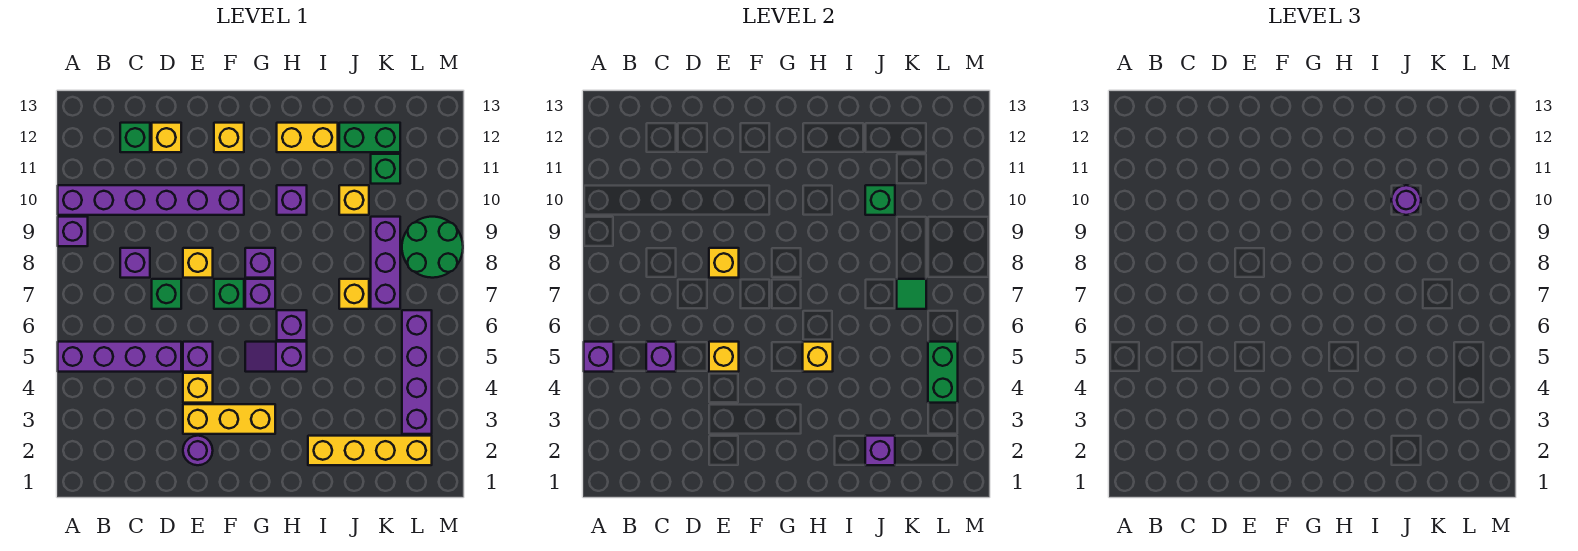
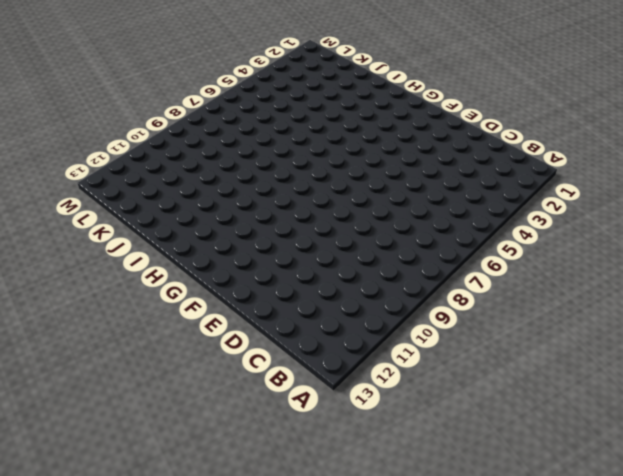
none -> purple brick A5:D5 level 1
none -> purple brick A9 level 1
none -> purple brick A10:F10 level 1
none -> purple brick C8 level 1

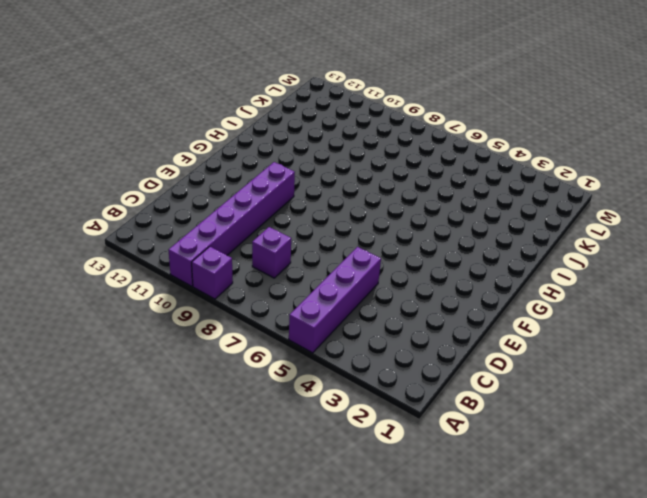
none -> green brick C12 level 1
none -> green brick D7 level 1
none -> yellow brick D12 level 1
none -> purple round brick E2 level 1

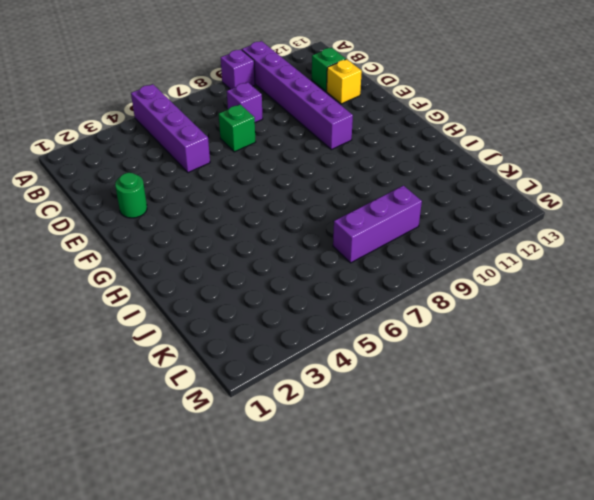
green round brick E2 level 1 -> purple round brick E2 level 1
none -> yellow brick E3:G3 level 1
none -> yellow brick E4 level 1
none -> purple brick E5 level 1
none -> yellow brick E8 level 1

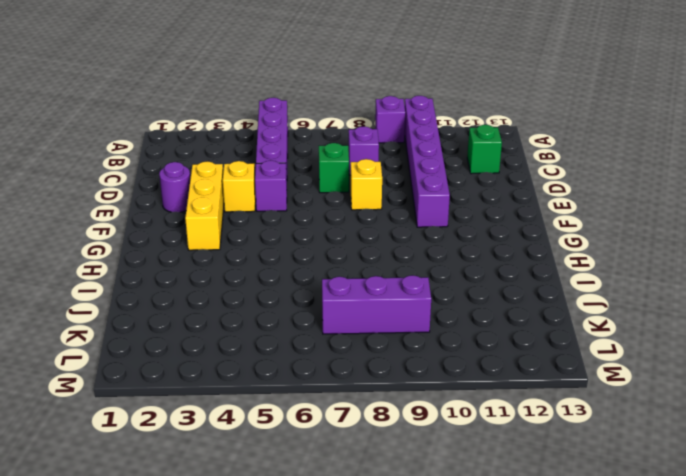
none -> yellow brick D12 level 1
none -> green brick F7 level 1
none -> yellow brick F12 level 1
none -> purple slope G5:H5 level 1 top H

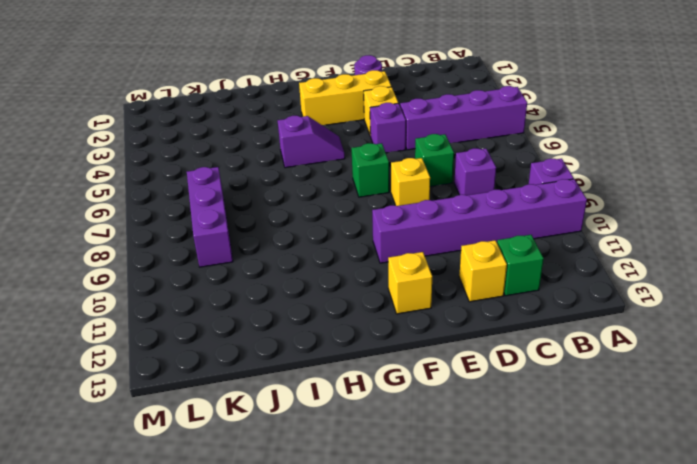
none -> purple brick G7 level 1
none -> purple brick G8 level 1
none -> purple brick H6 level 1
none -> purple brick H10 level 1

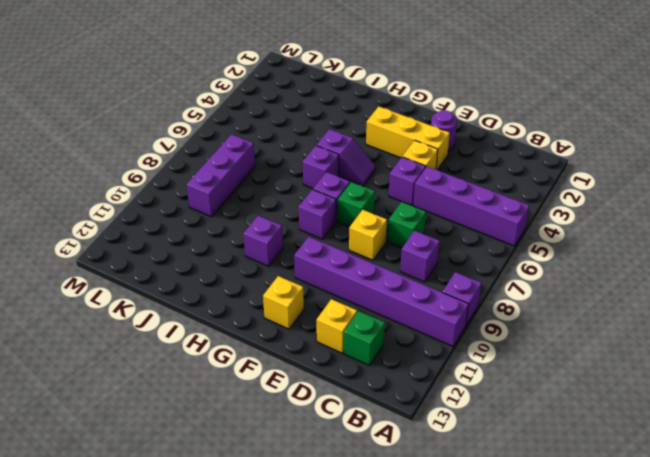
none -> yellow brick H12:I12 level 1
none -> yellow brick I2:L2 level 1
none -> yellow brick J7 level 1
none -> yellow brick J10 level 1

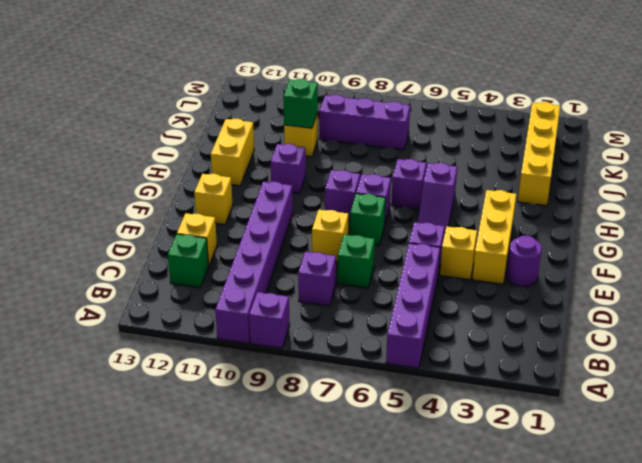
none -> yellow brick J7 level 1
none -> green brick J12:K12 level 1
none -> green brick K11 level 1
none -> purple brick L3:L6 level 1

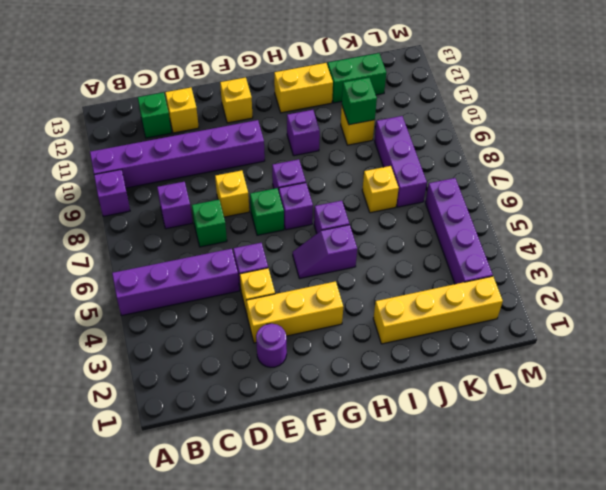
none -> green brick K11 level 1
none -> green round brick L8:M9 level 1
none -> purple brick A5 level 2
none -> purple brick C5 level 2

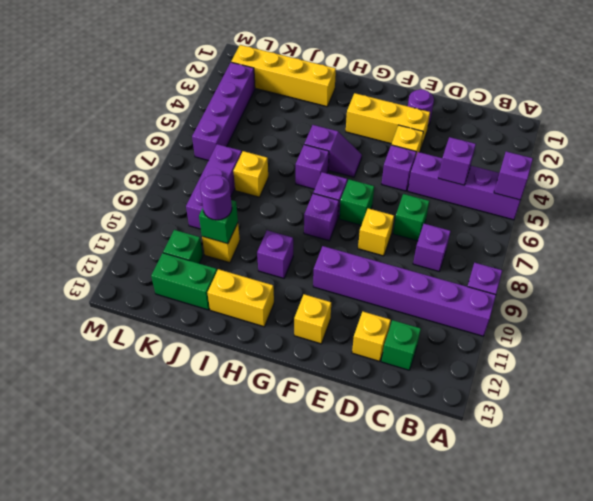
none -> green round brick L8:M9 level 1
none -> yellow brick E5 level 2
none -> yellow brick E8 level 2
none -> yellow brick H5 level 2

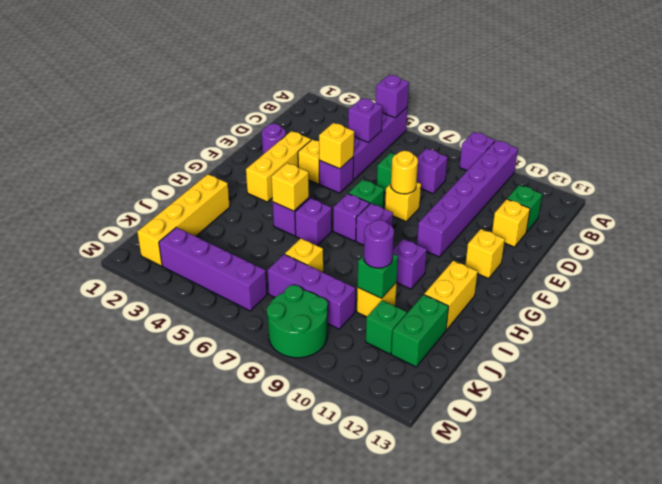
yellow round brick E8 level 2 -> yellow brick E8 level 2
none -> purple brick J2 level 2
none -> green tile K7 level 2
none -> green brick L4:L5 level 2

